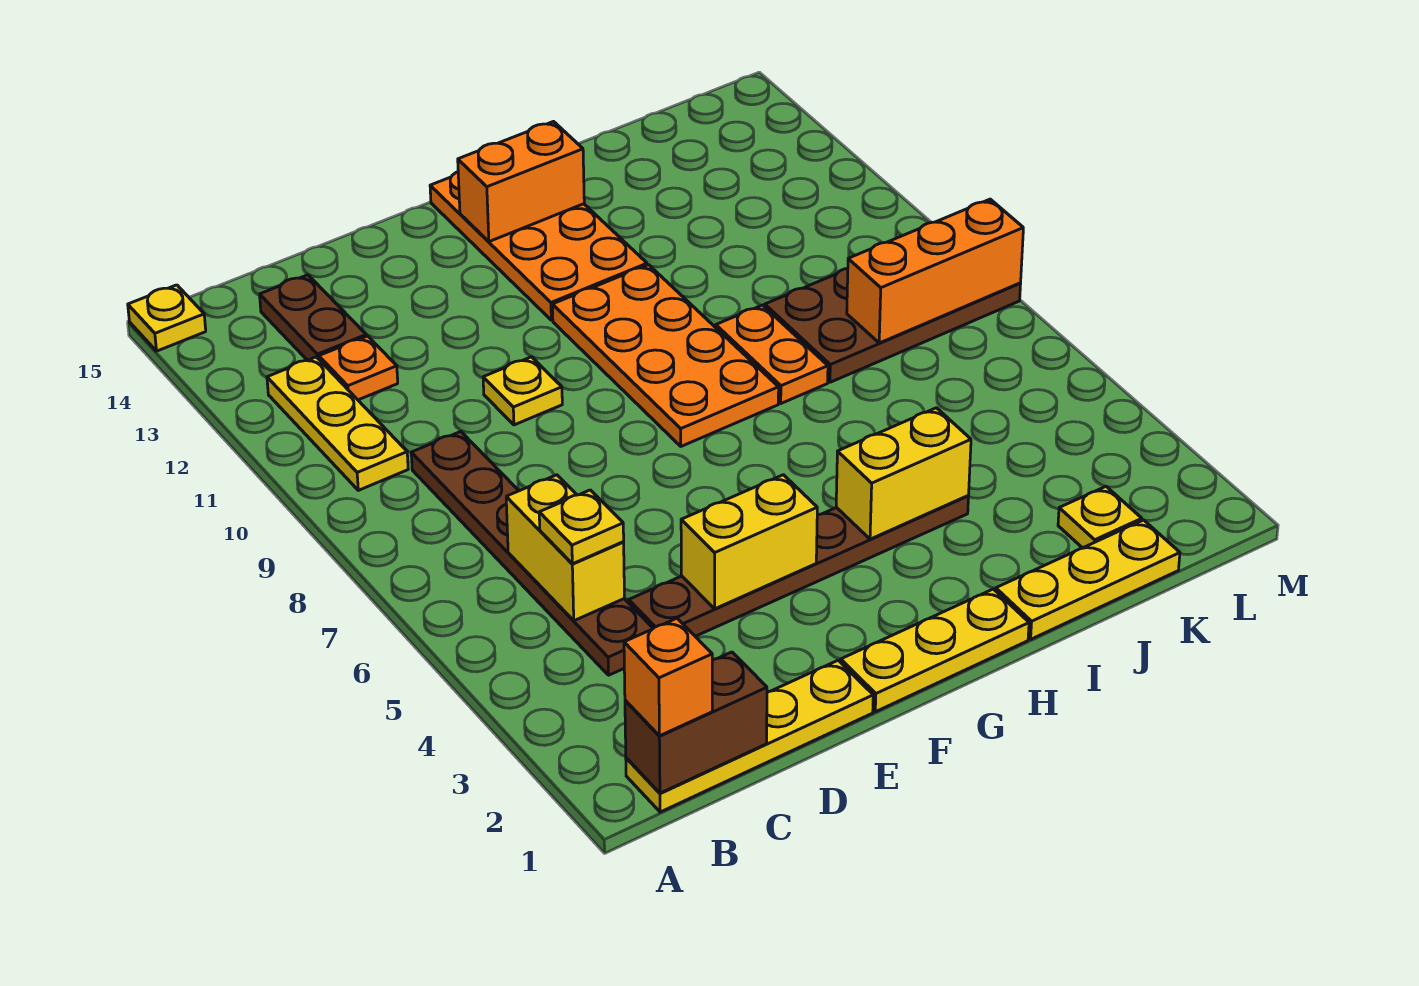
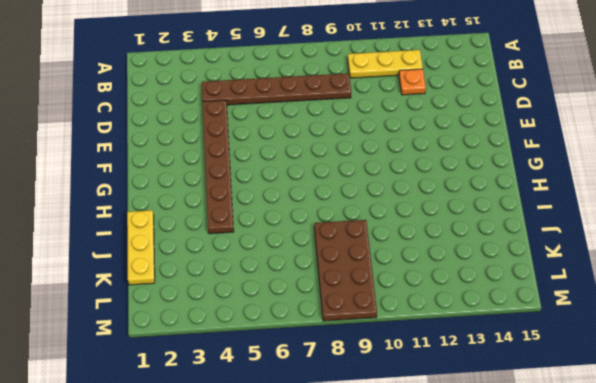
none -> yellow plate A15 level 1
none -> yellow plate B1:E1 level 1
none -> brown plate C13:C14 level 1

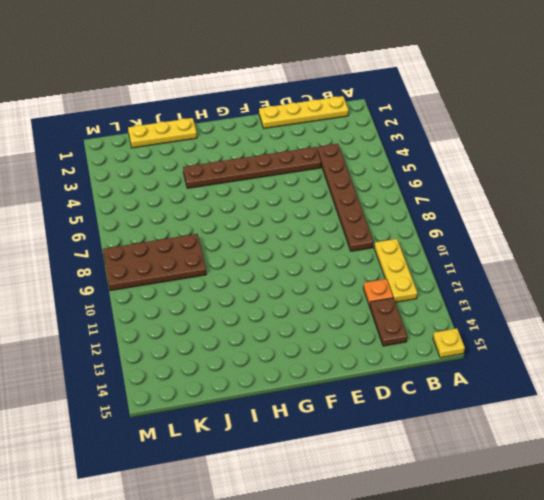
none -> yellow plate E10 level 1
none -> yellow plate F1:H1 level 1
none -> orange plate G8:H11 level 1

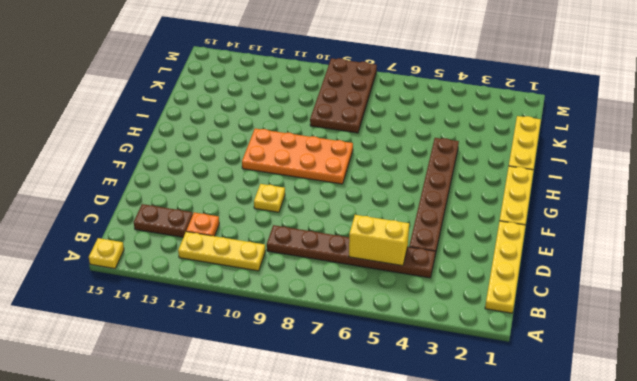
none -> orange plate G12:H15 level 1
none -> orange plate I8:I9 level 1
none -> yellow plate K2 level 1

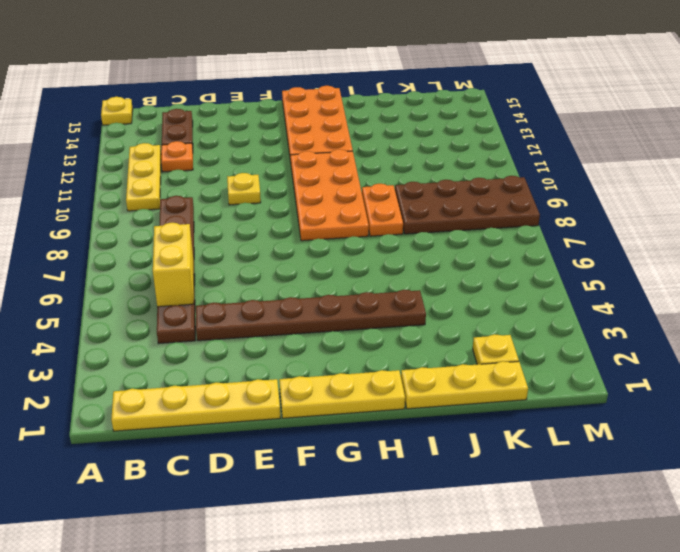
none -> brown brick B1:C1 level 2
none -> yellow brick E4:F4 level 2
none -> orange brick G14:H14 level 2

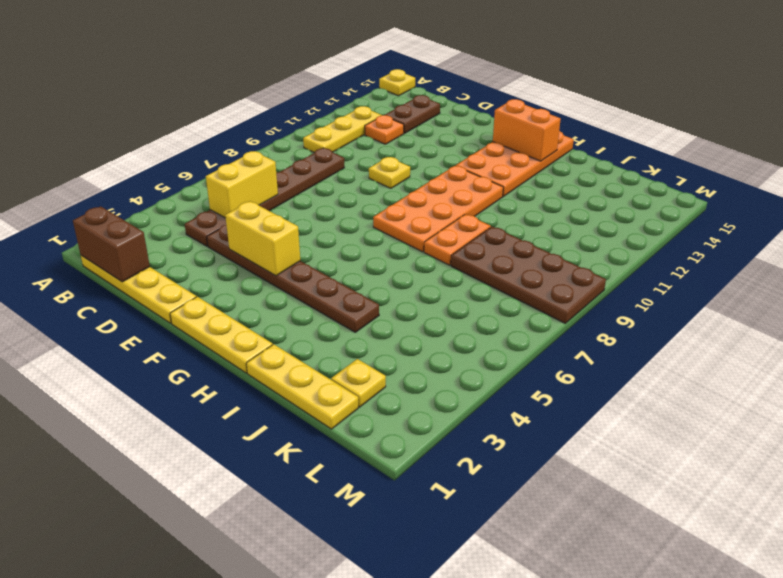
none -> yellow brick H4:I4 level 2
none -> orange brick K8:M8 level 2
none -> orange brick B1 level 3

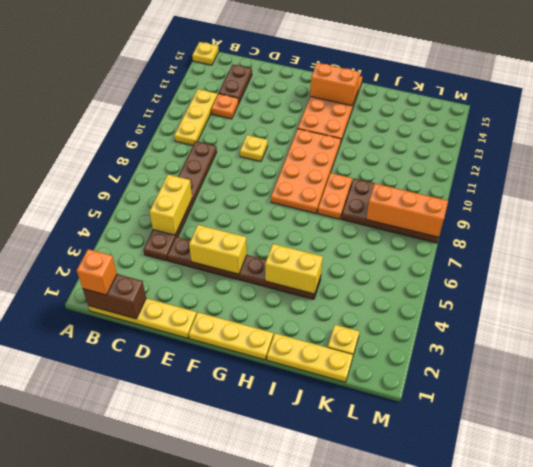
none -> yellow plate C5 level 3

